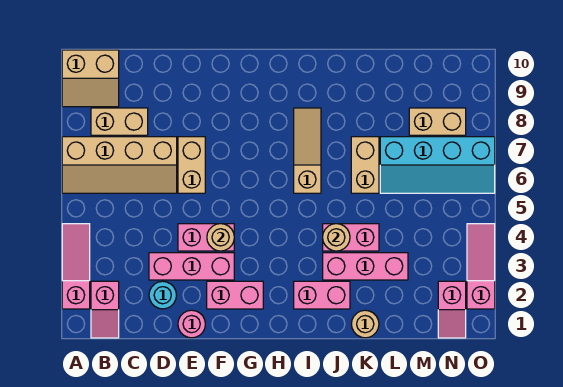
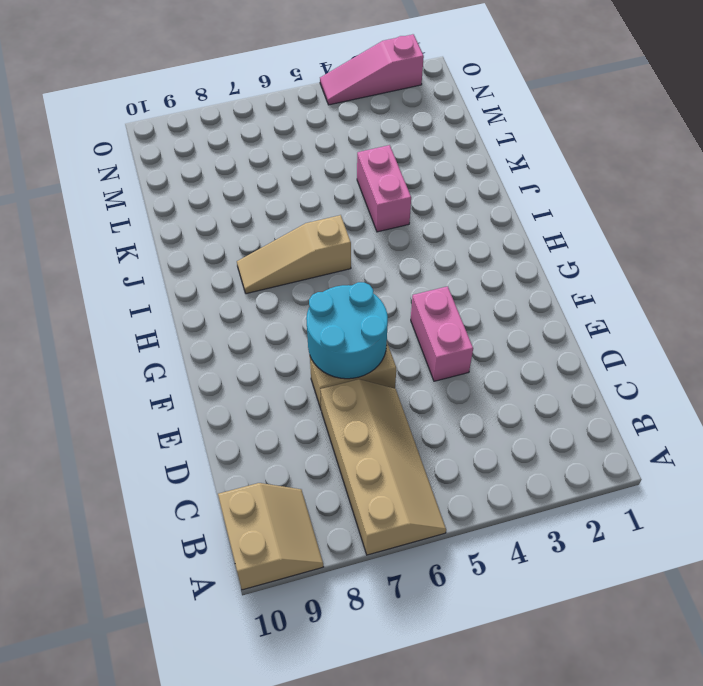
cyan round brick E6:F7 level 2 -> none
none -> pink slope A2:A4 level 1 top 2
none -> pink slope B1:B2 level 1 top 2
none -> tan brick B8:C8 level 1

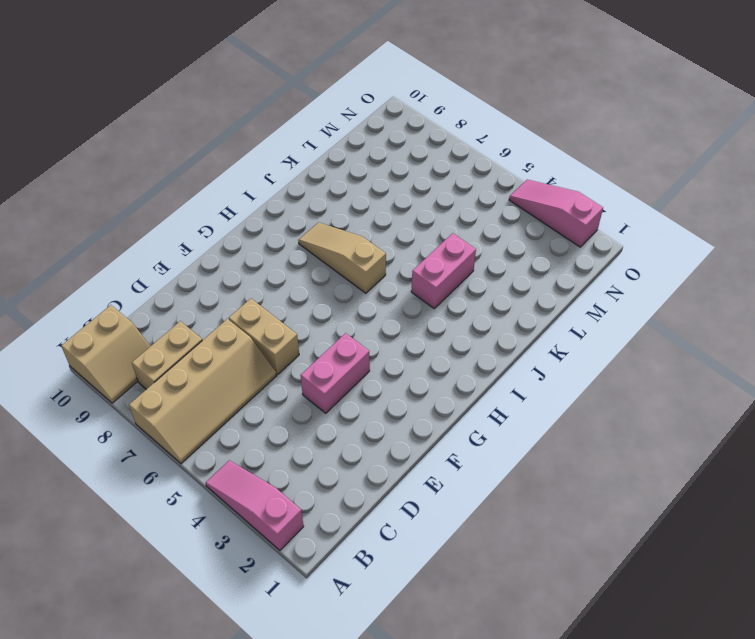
none -> pink slope B1:B2 level 1 top 2
none -> cyan round brick D2 level 1
none -> pink brick D3:F3 level 1

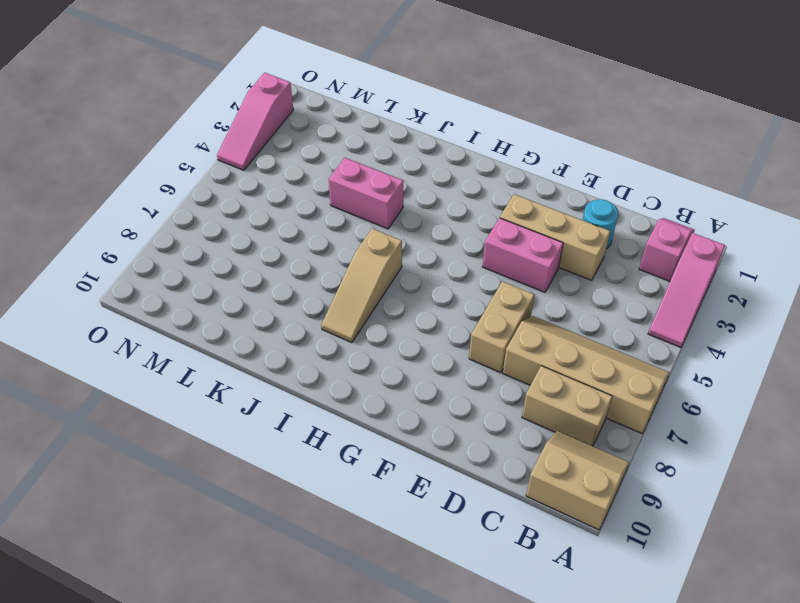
tan brick D3:F3 level 1 -> pink brick D3:F3 level 1
none -> pink round brick E1 level 1
none -> pink brick F2:G2 level 1
none -> pink brick I2:J2 level 1

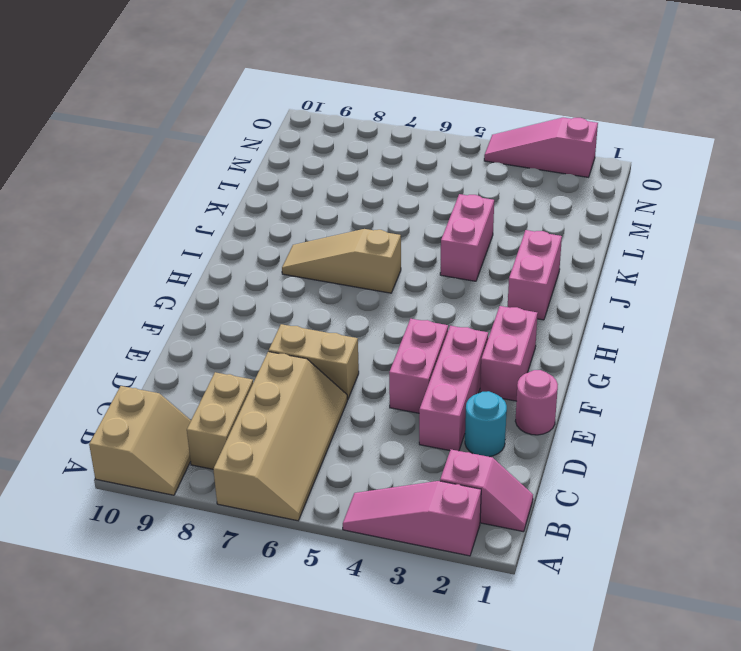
none -> pink brick J3:L3 level 1
none -> tan round brick K1 level 1
none -> tan brick K6:K7 level 1

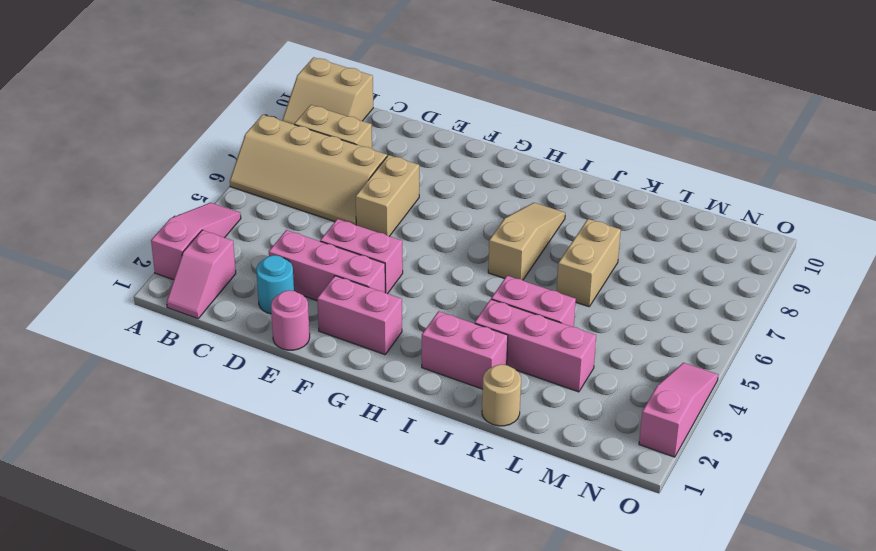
none -> cyan slope L6:O7 level 1 top 7
none -> tan brick M8:N8 level 1
none -> pink slope N1:N2 level 1 top 2

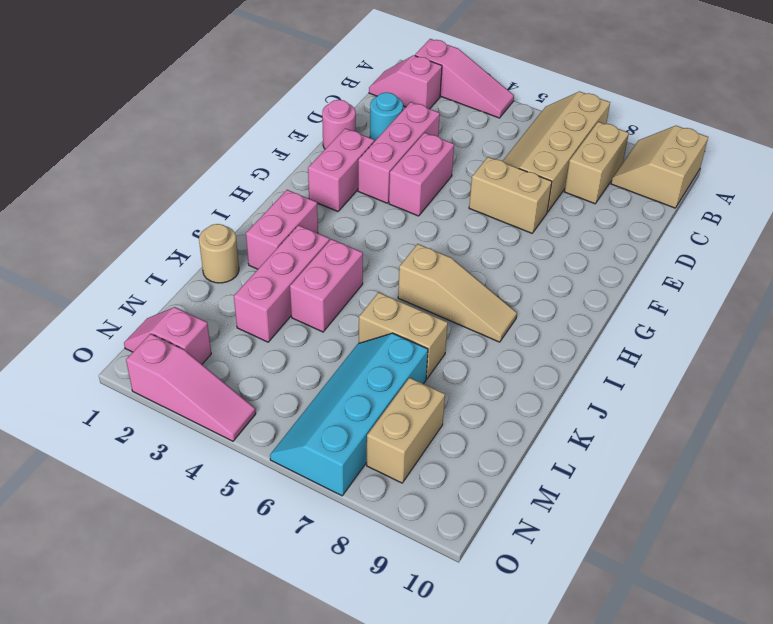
none -> tan round brick F4 level 2
none -> tan round brick J4 level 2

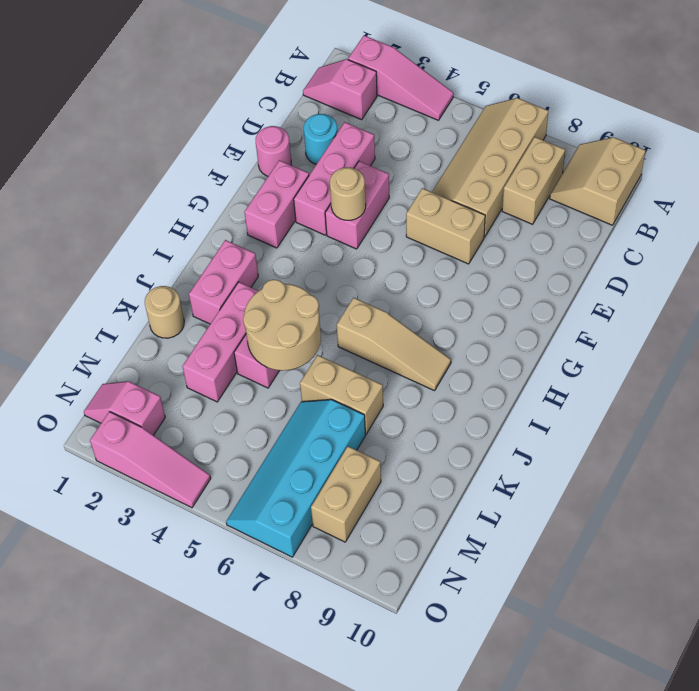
tan round brick J4:K5 level 2 -> tan round brick J4 level 2

